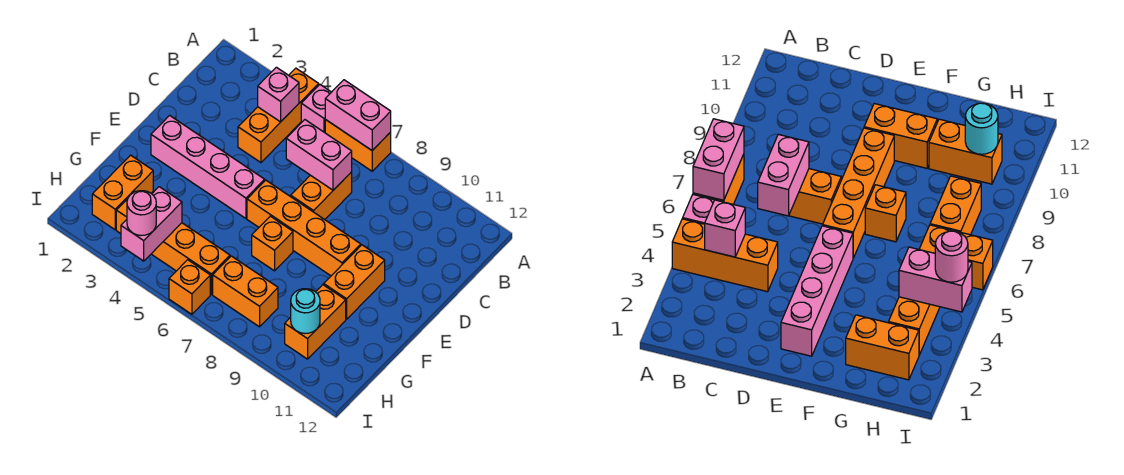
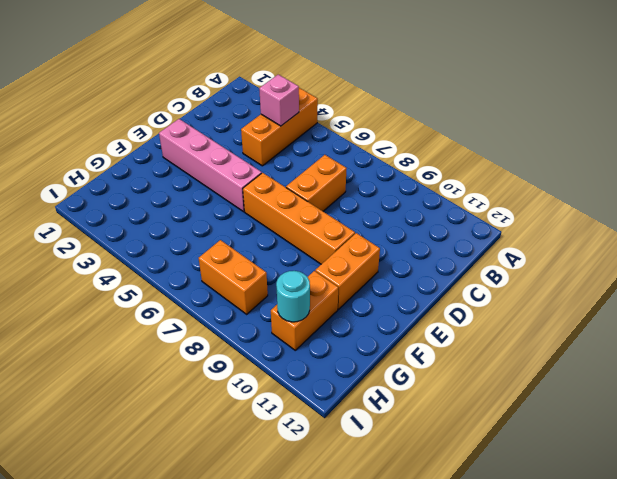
none -> pink brick A5 level 1
none -> orange brick A6:A7 level 1
none -> orange brick F7 level 1

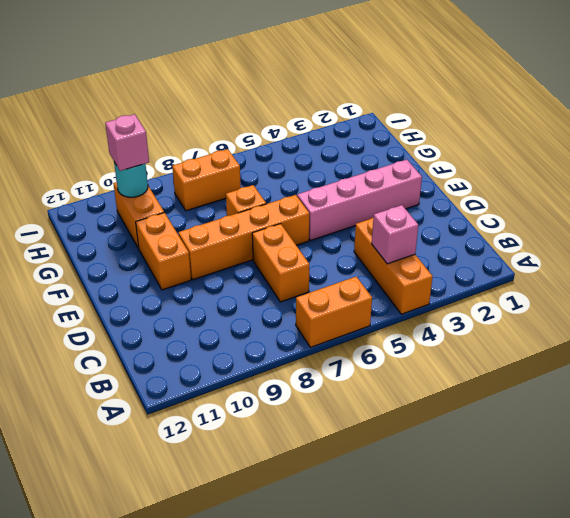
pink brick H10 level 3 -> pink brick A5 level 1
none -> orange brick G2:H2 level 1
none -> orange brick H3:H6 level 1
none -> orange brick I6 level 1

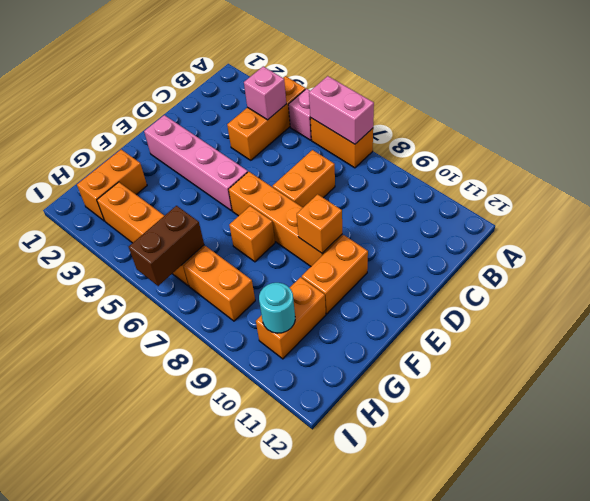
orange brick E9 level 2 -> orange brick I6 level 1
brown brick H6:I6 level 2 -> none
none -> pink brick C6:C7 level 2
none -> pink brick H4:I4 level 2
none -> pink round brick I4 level 3

